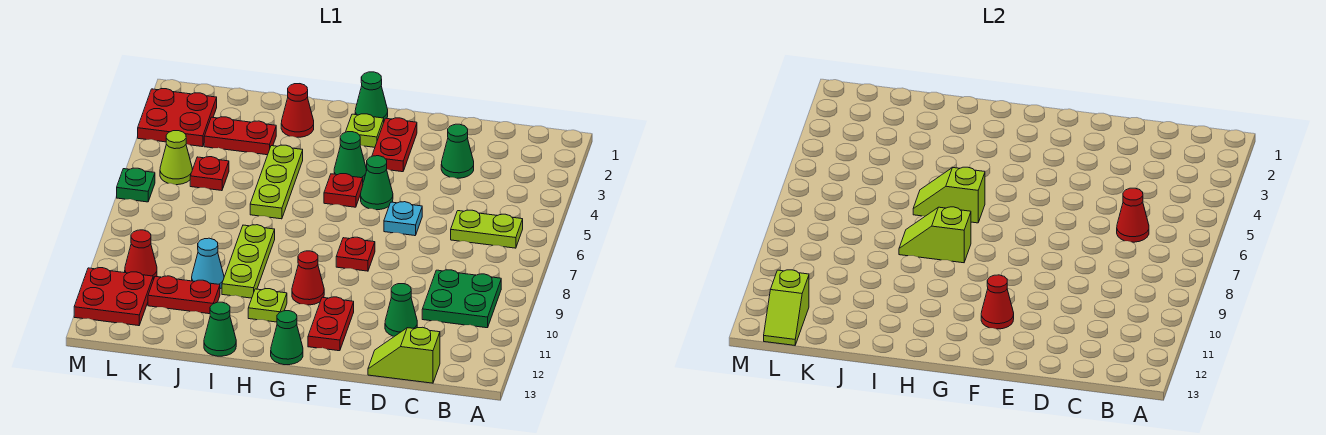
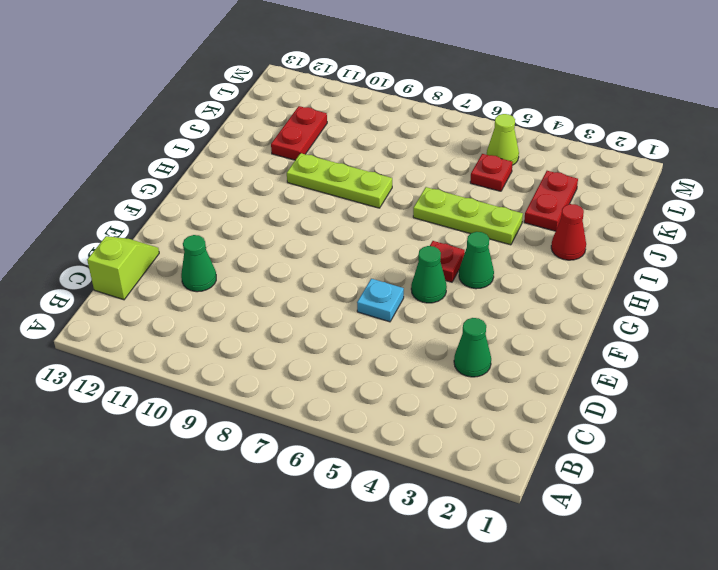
none -> lime plate B6:C6 level 1
none -> green plate B9:C10 level 1
none -> red plate F2:F3 level 1
none -> red plate F8 level 1

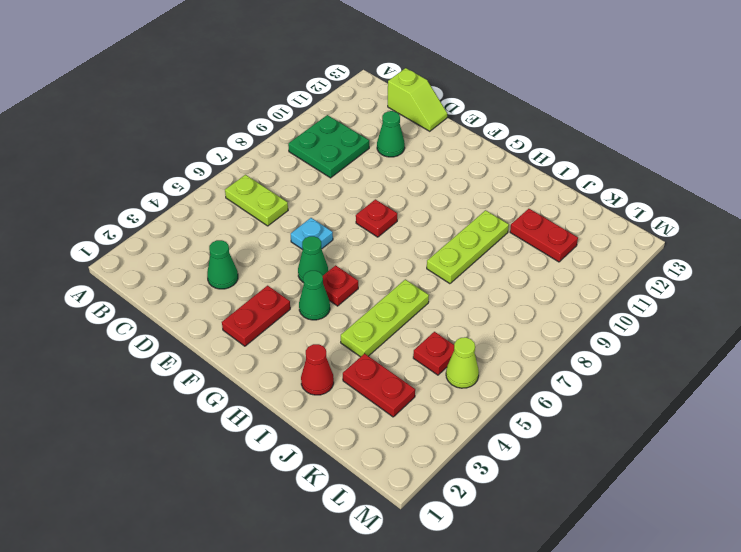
none -> red plate F11:F12 level 1
none -> green cone G1 level 1
none -> lime plate G2 level 1
none -> red cone G10 level 1

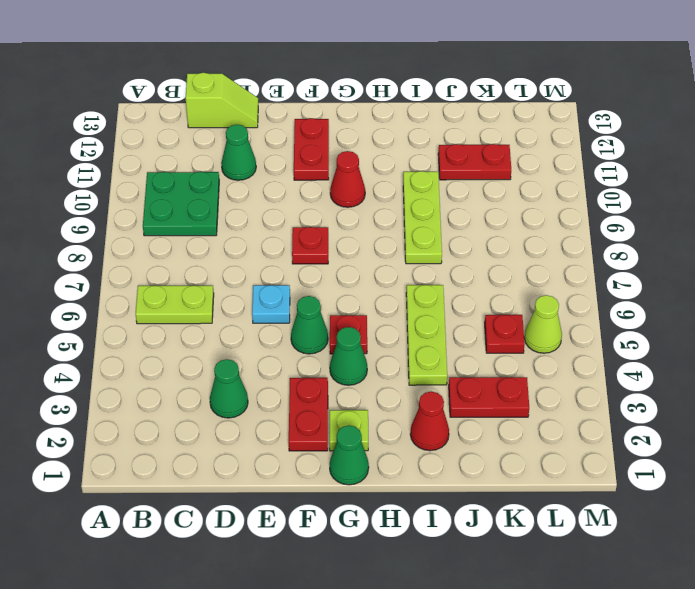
none -> green cone G13 level 1
none -> lime plate H11 level 1
none -> green cone I13 level 1
none -> cyan cone J10 level 1

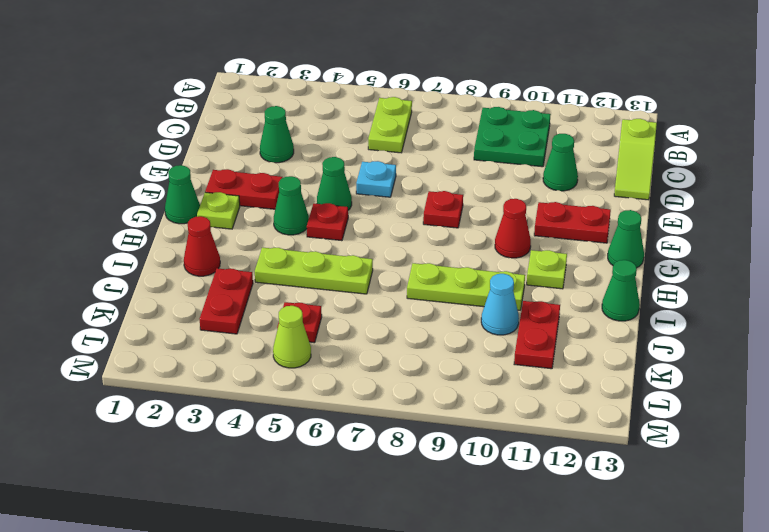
none -> red plate L2:M3 level 1
none -> red cone L10 level 1
none -> red plate L11:M12 level 1
none -> green plate M6 level 1

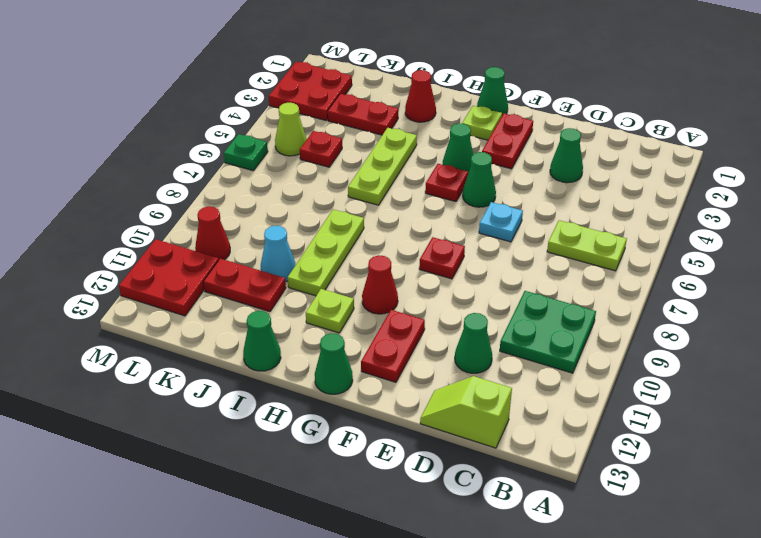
none -> red cone C6 level 2
none -> red cone F11 level 2
none -> lime slope H6:I6 level 2 top H
none -> lime slope H8:I8 level 2 top H

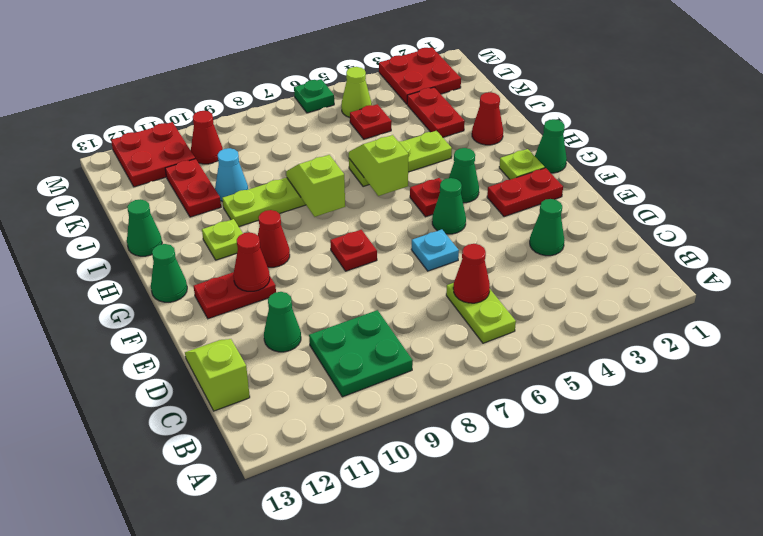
none -> lime slope L12:L13 level 2 top 12

